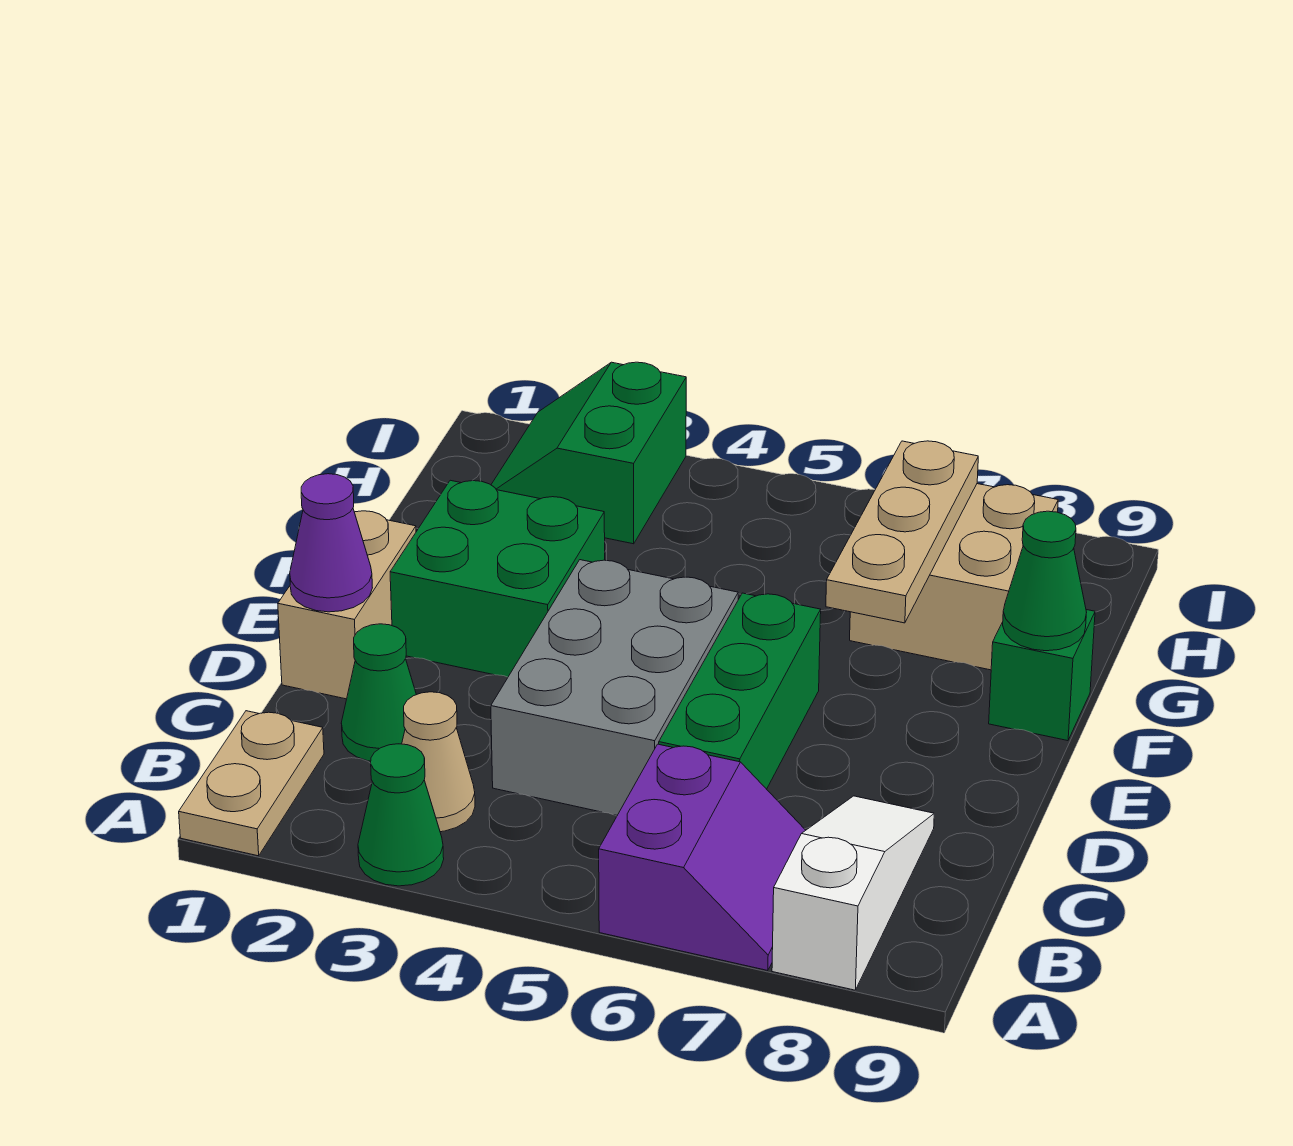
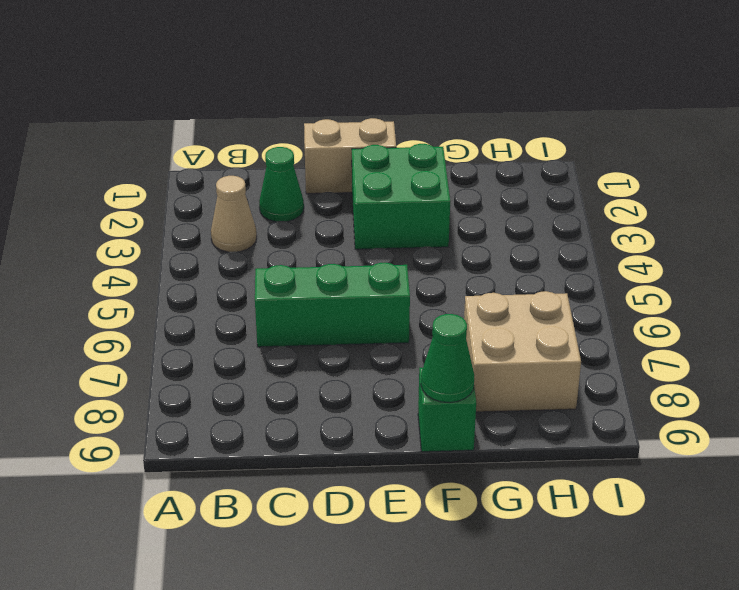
none -> tan plate A1:B1 level 1
none -> green cone A3 level 1
none -> purple slope A6:B7 level 1 top 6

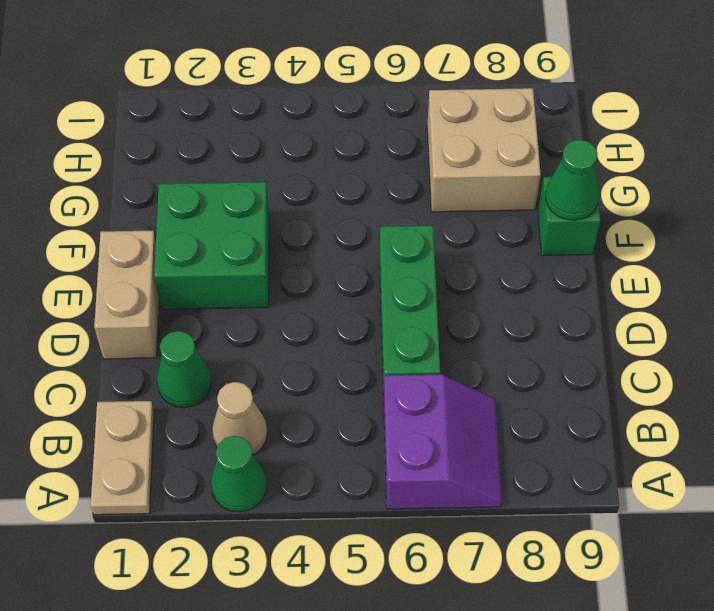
none -> white slope A8:C8 level 1 top A
none -> grey brick C4:E5 level 1
none -> green slope H2:I3 level 1 top 3

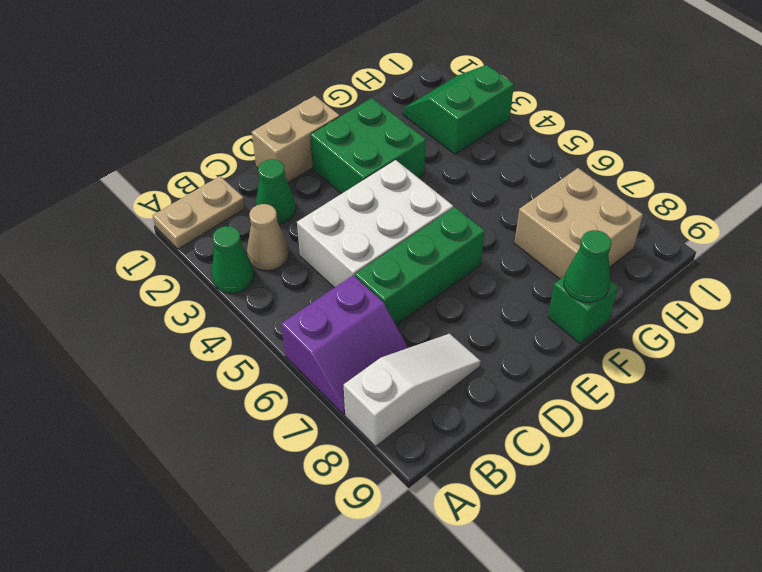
white brick C4:E5 level 1 -> grey brick C4:E5 level 1
none -> purple cone D1 level 2
none -> tan plate F7:H7 level 2

